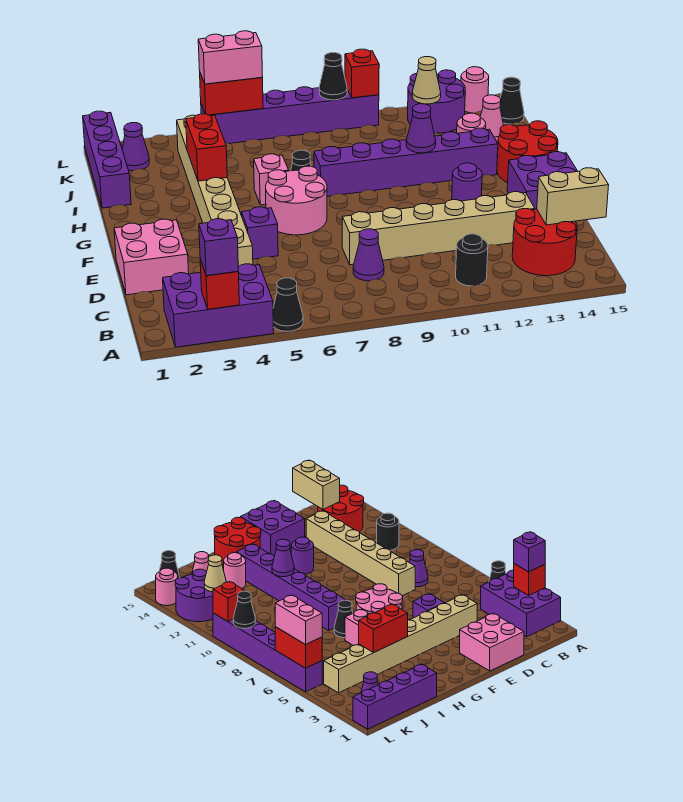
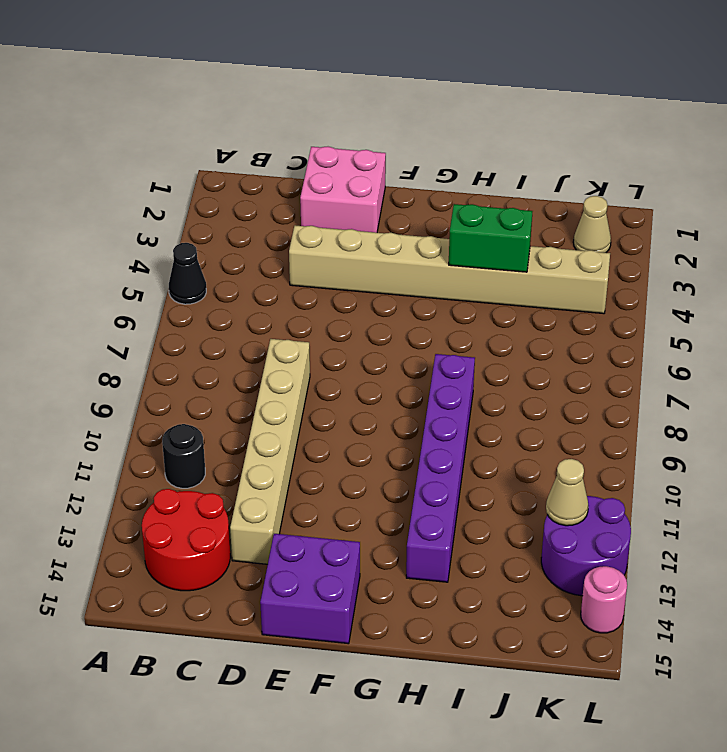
green brick H4:I4 level 2 -> red brick H4:I4 level 2
tan cone K2 level 1 -> purple cone K2 level 1
none -> purple brick A2:B4 level 1
none -> purple cone C8 level 1
none -> purple brick E5 level 1
none -> pink round brick F6:G7 level 1

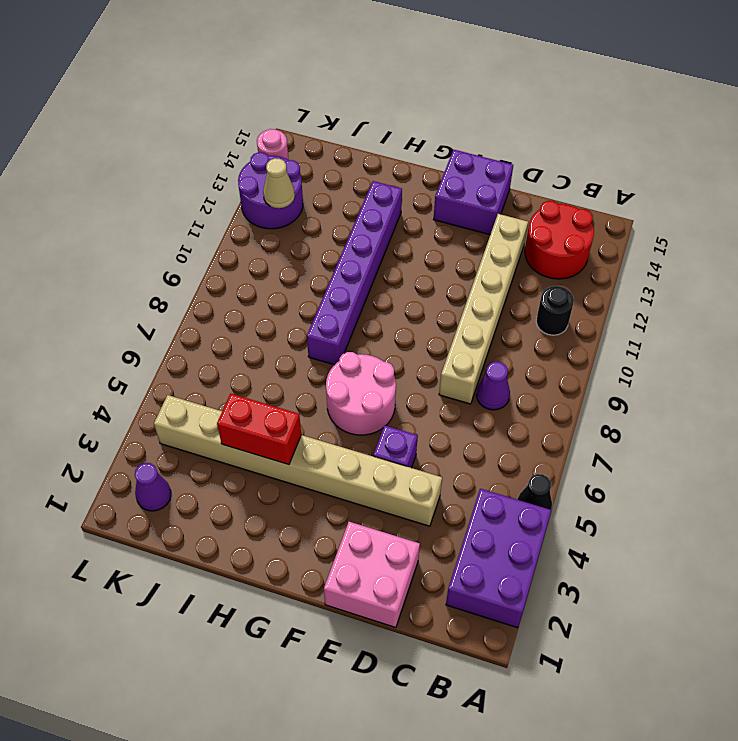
none -> purple round brick F12 level 1
none -> red round brick G14:H15 level 1
none -> pink brick H6 level 1
none -> black cone H7 level 1

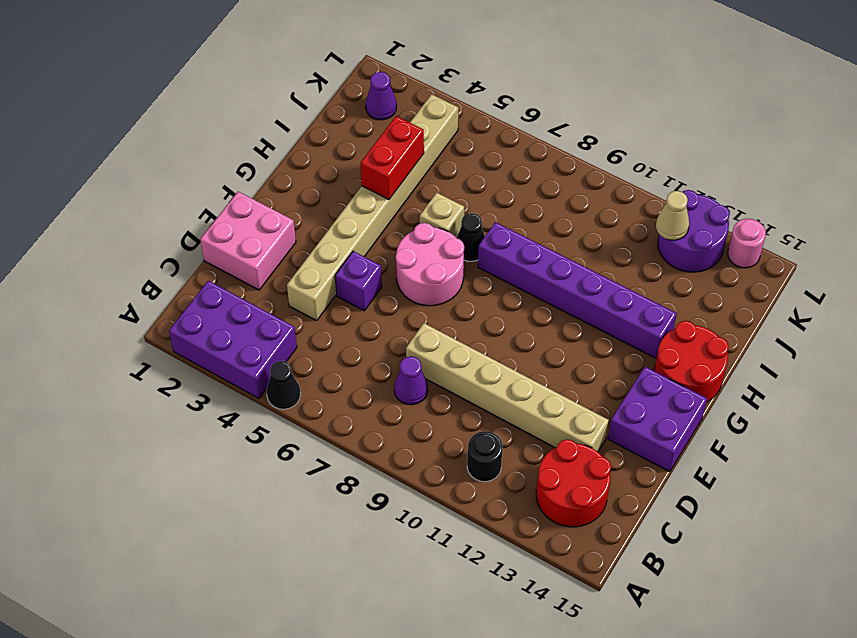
tan brick H6 level 1 -> pink brick H6 level 1
none -> purple round brick F12 level 1
none -> purple brick I1:L1 level 1
none -> pink round brick I13 level 1
none -> pink cone J14 level 1

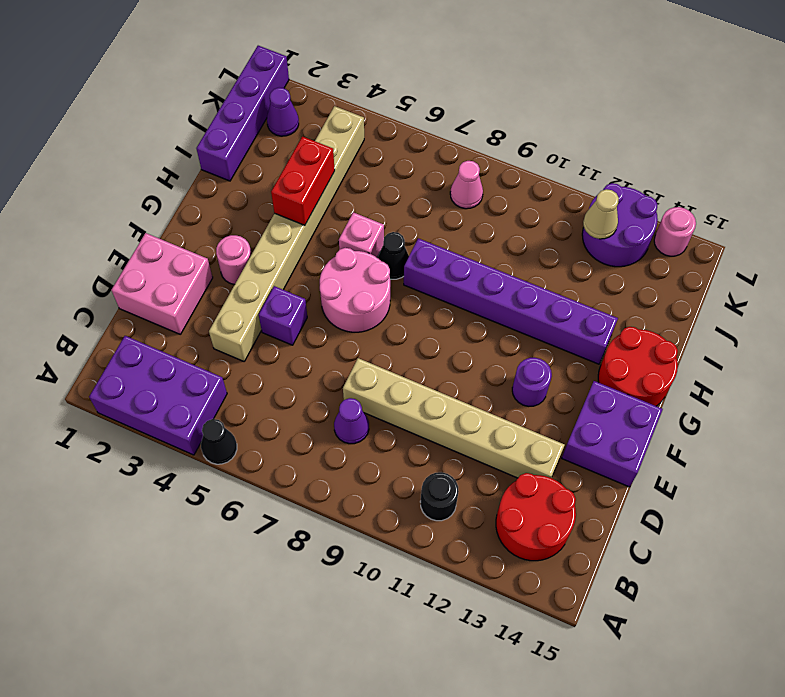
pink round brick F3 level 1 -> pink round brick I13 level 1
pink cone K8 level 1 -> pink cone J14 level 1
none -> black cone K15 level 1
none -> purple brick L5:L10 level 1
none -> red brick A3 level 2
none -> tan brick C14:C15 level 2

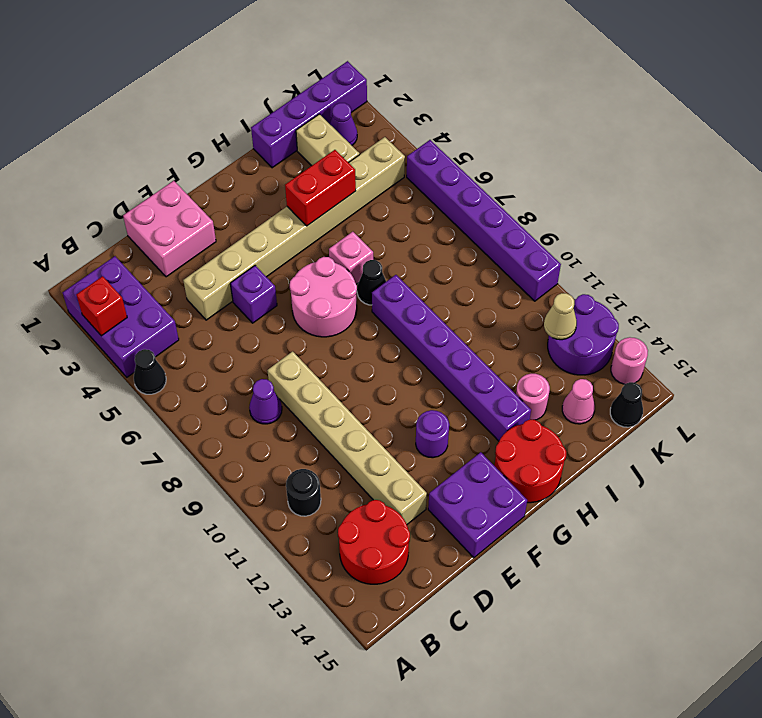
tan brick J2:J3 level 1 -> tan brick C14:C15 level 2
none -> purple cone H11 level 2
none -> red brick L5:L6 level 2
none -> black cone L9 level 2
none -> red brick L10 level 2

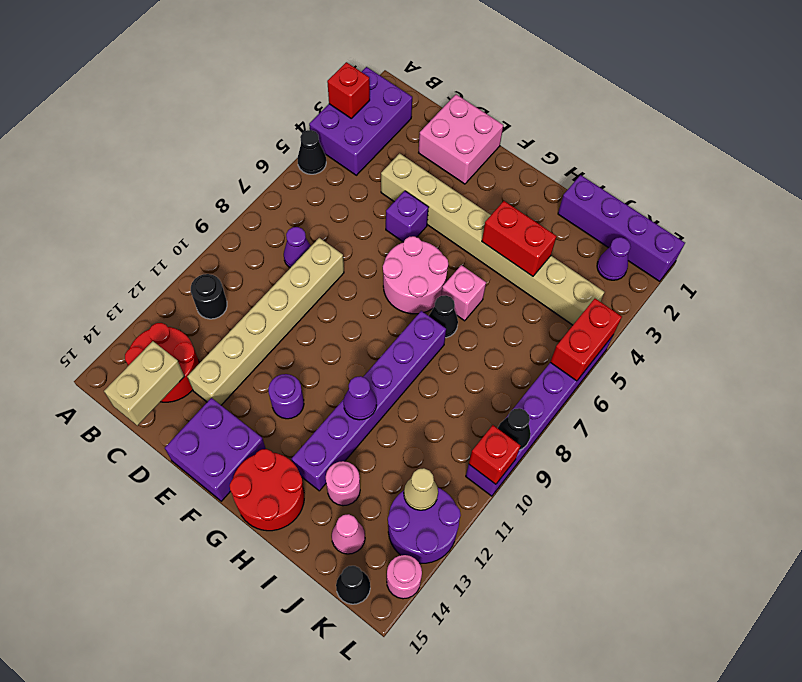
none -> purple brick A3 level 3
none -> pink brick L5:L6 level 3

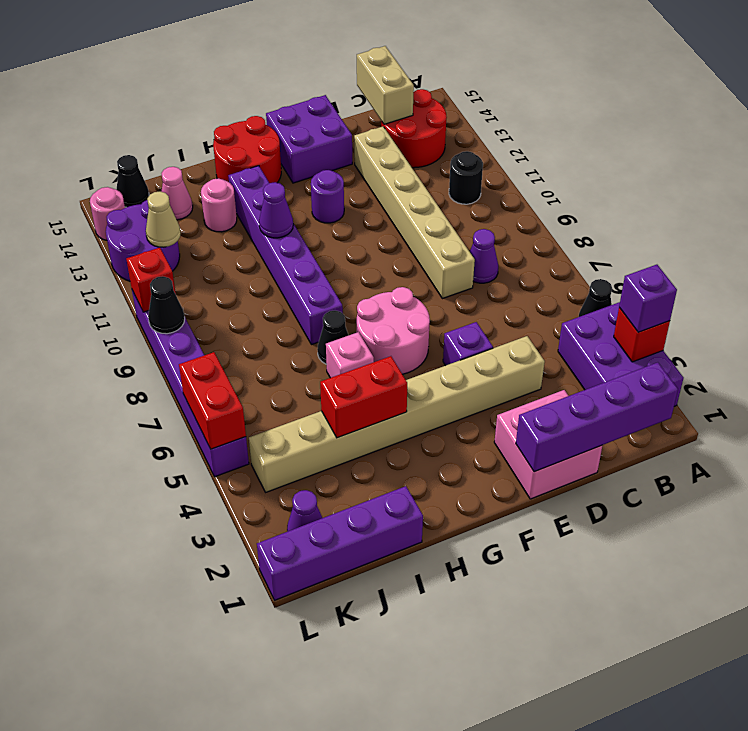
purple brick B1:E1 level 2 -> none
none -> pink brick L5:L6 level 3

